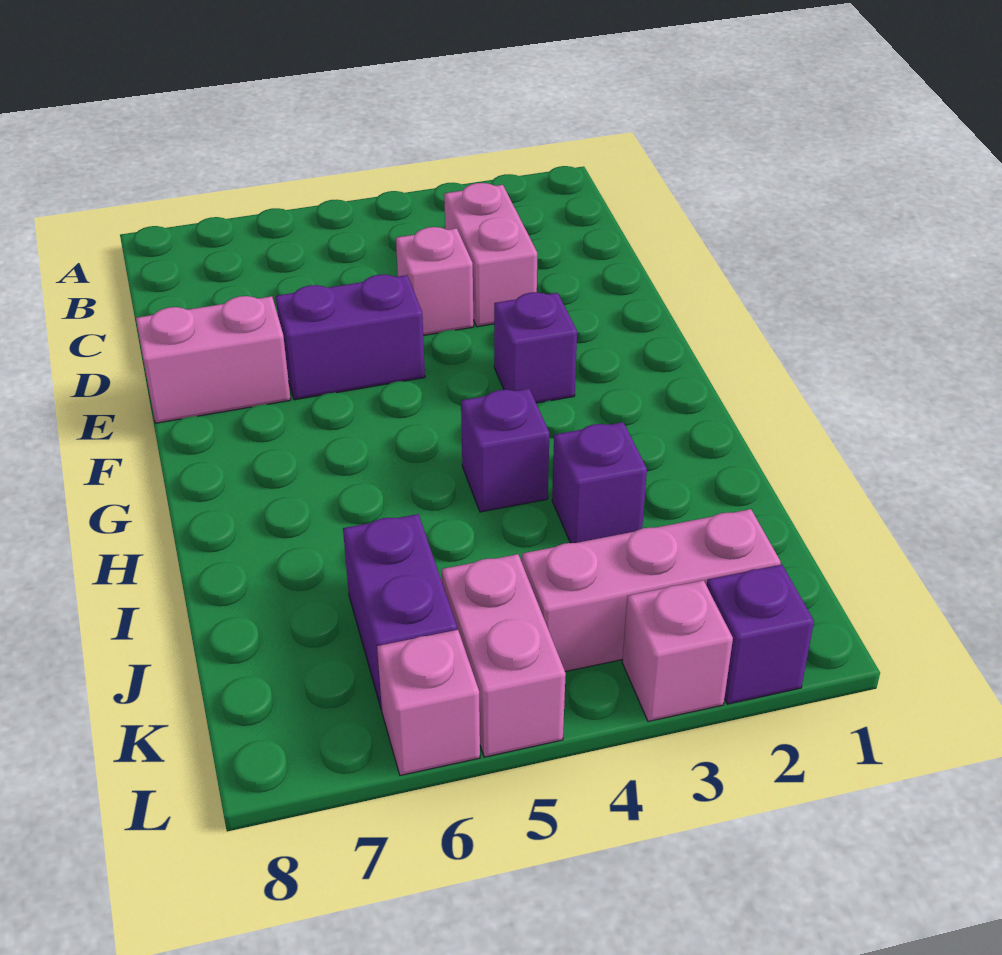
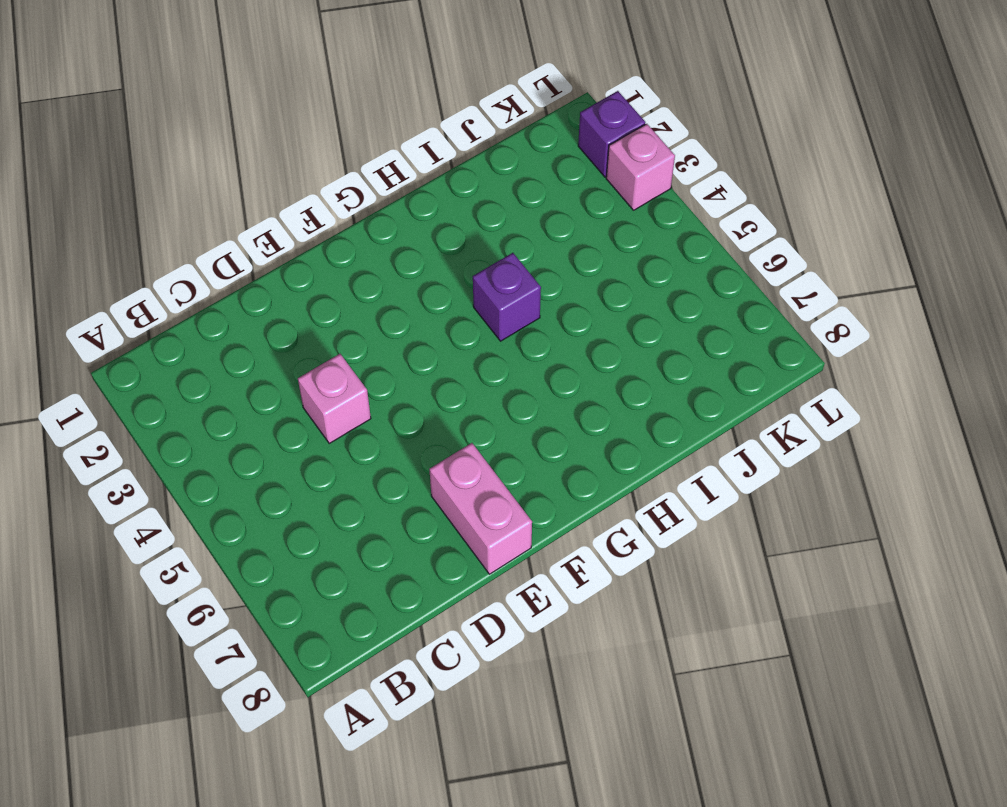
none -> pink brick C3:D3 level 1
none -> purple brick E5:E6 level 1
none -> purple brick F3 level 1

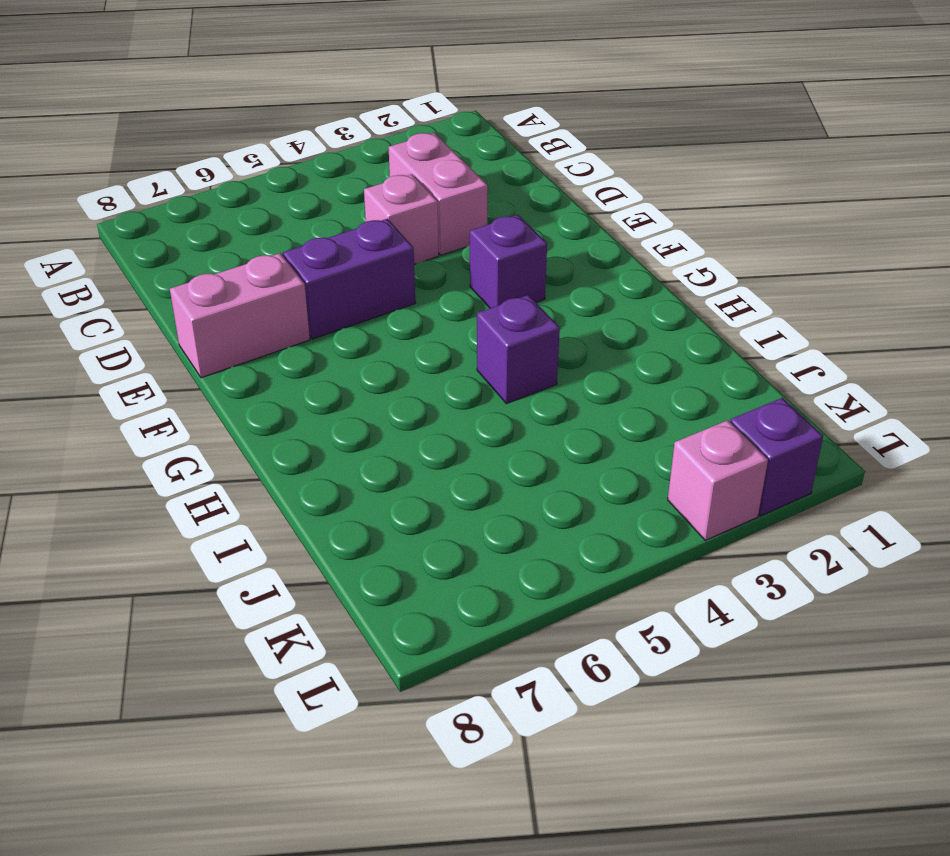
none -> purple brick I3 level 1
none -> purple brick J6:K6 level 1
none -> pink brick K2:K4 level 1

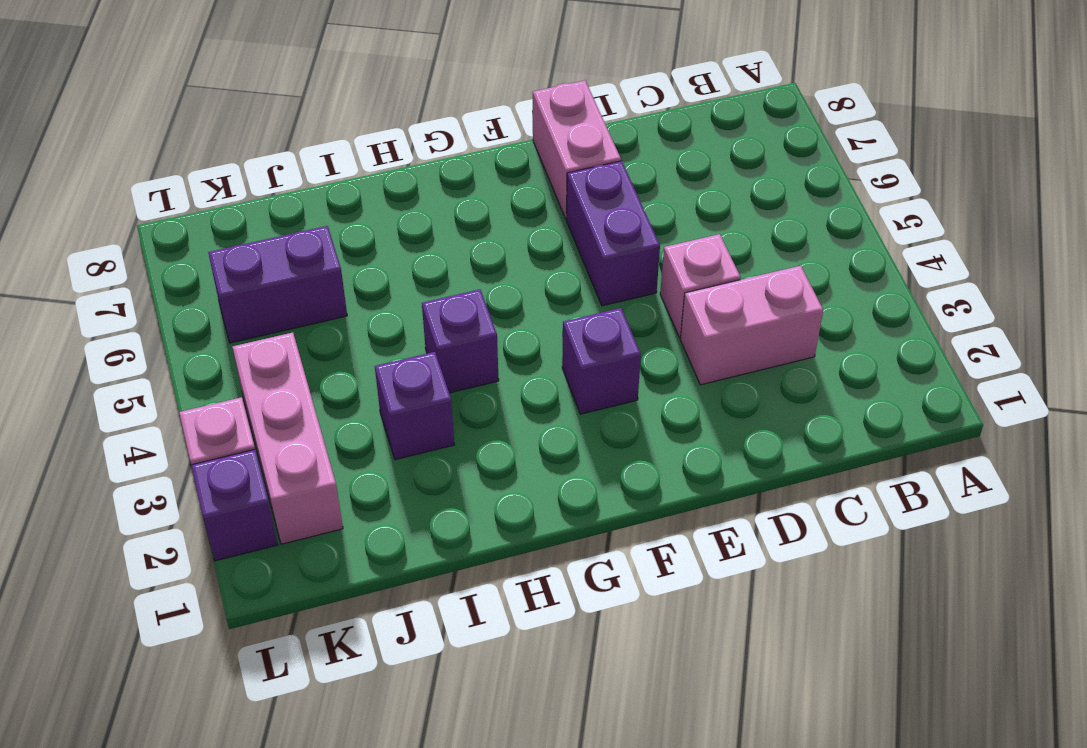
none -> pink brick K5:L5 level 1
none -> pink brick L6 level 1

